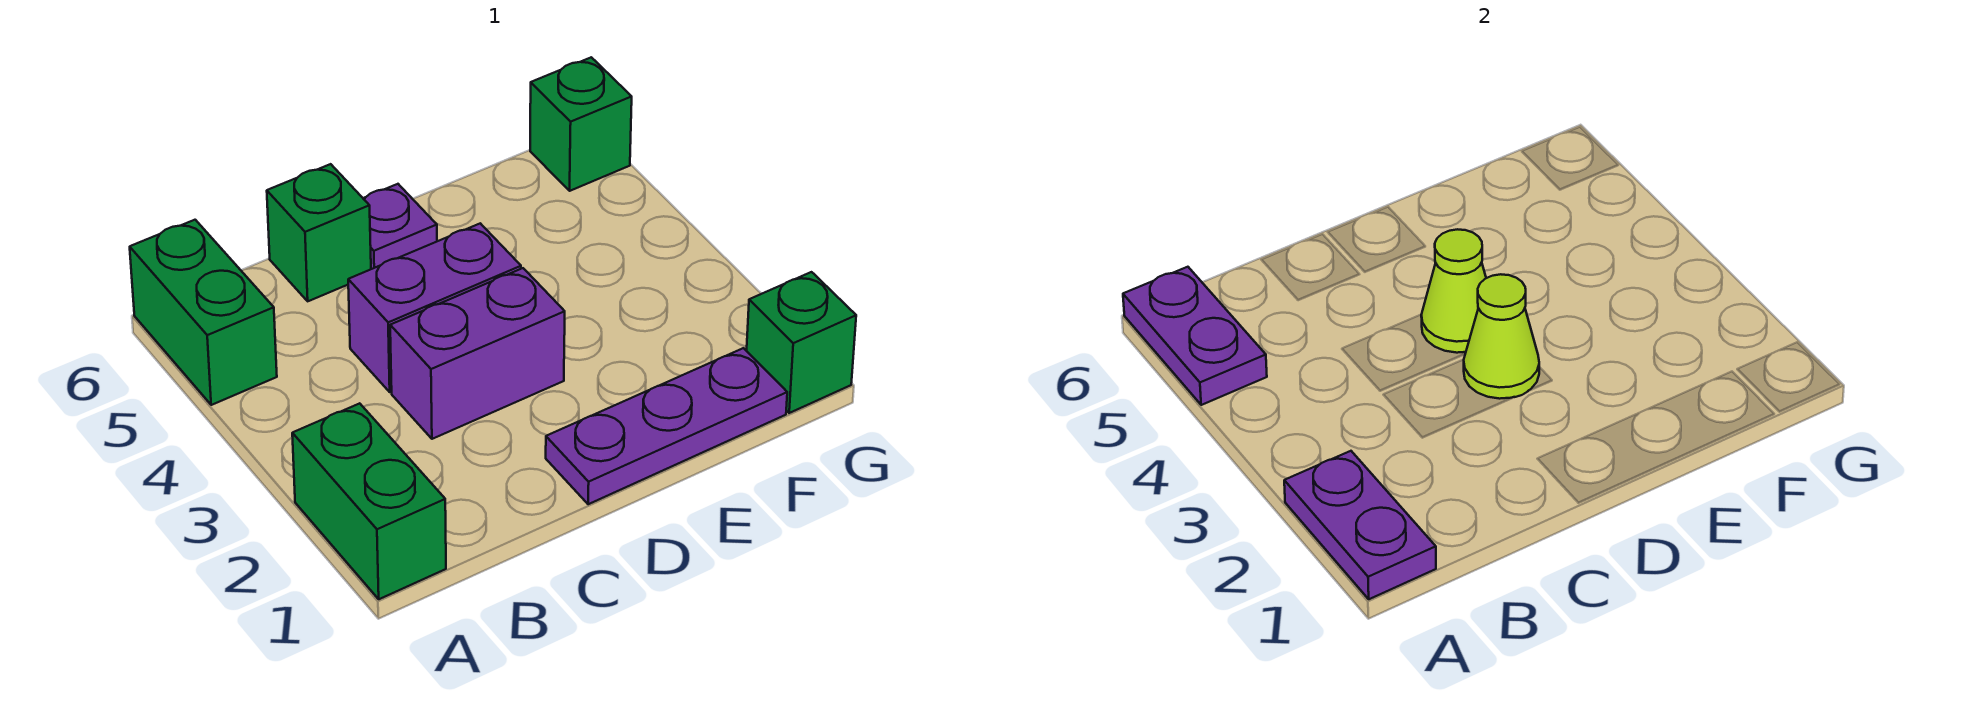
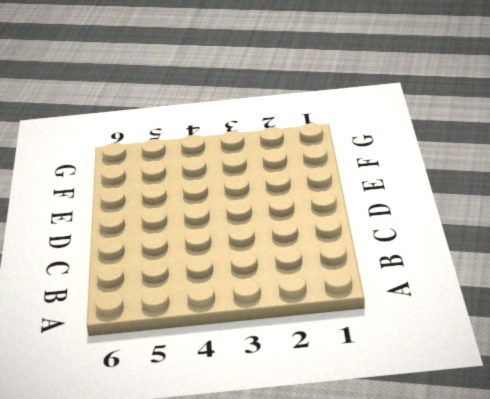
none -> green brick A1:A2 level 1
none -> green brick A5:A6 level 1
none -> purple brick C3:D3 level 1

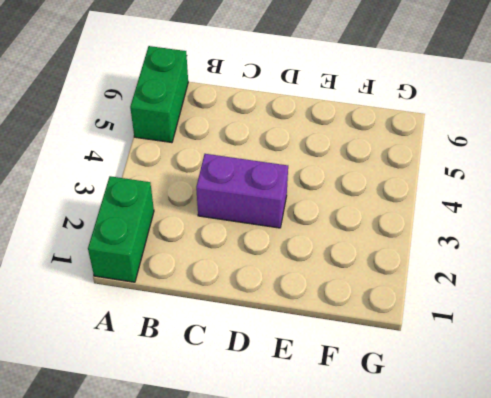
none -> purple brick C4:D4 level 1
none -> green brick C6 level 1
none -> purple plate D1:F1 level 1

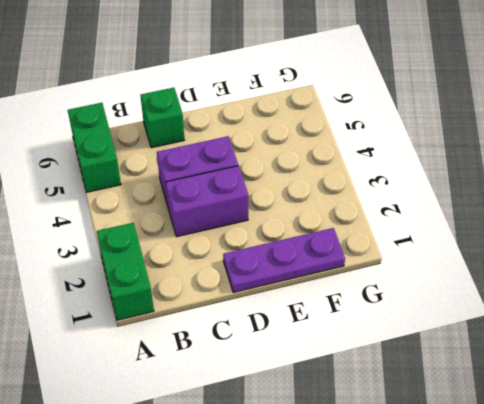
none -> purple plate D6 level 1
none -> green brick G1 level 1
none -> green brick G6 level 1

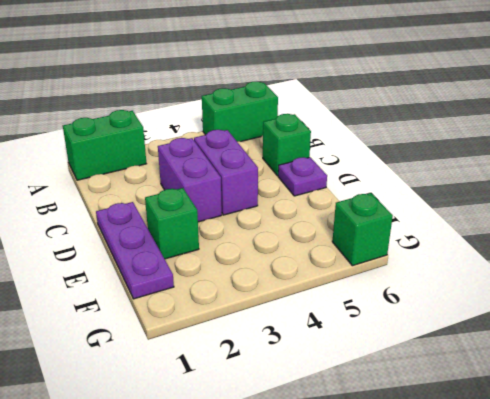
green brick E2 level 1 -> green brick G1 level 1
none -> purple plate A1:A2 level 2
none -> purple plate A5:A6 level 2
none -> lime cone D3 level 2

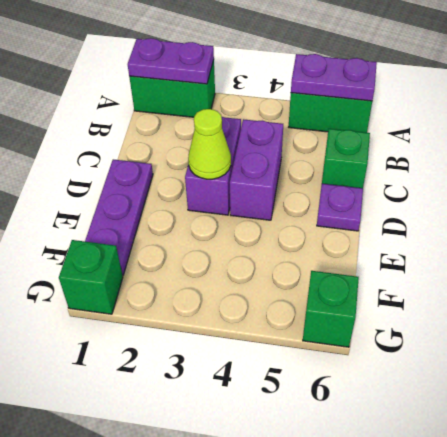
none -> lime cone D4 level 2

